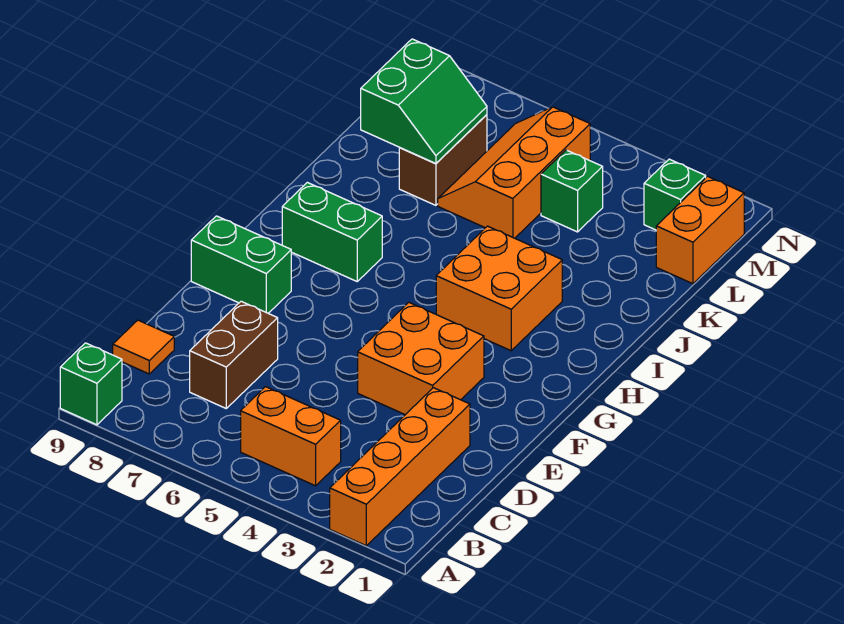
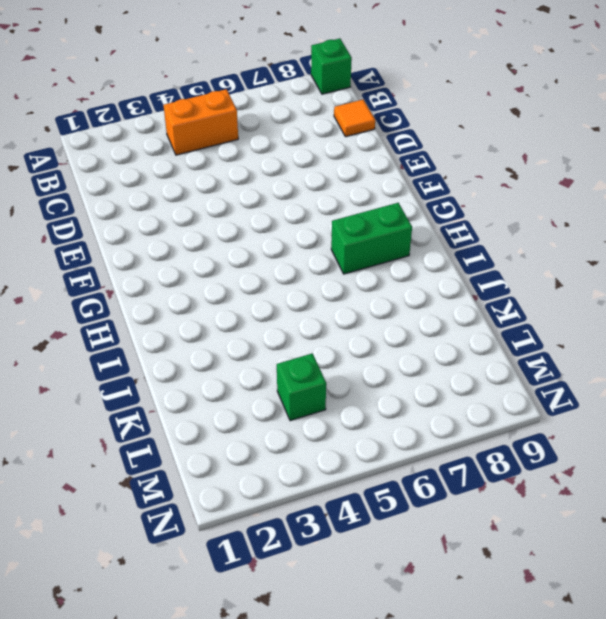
none -> orange brick A2:D2 level 1
none -> brown brick C7:D7 level 1
none -> orange brick E3:F4 level 1

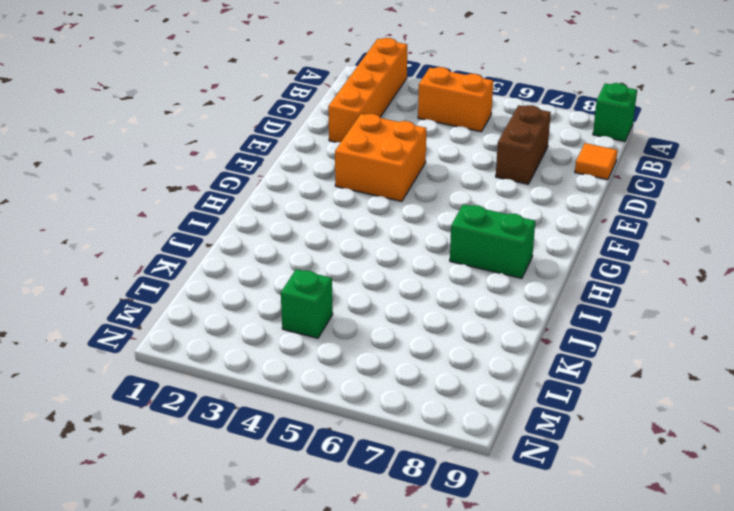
none -> green brick F8:F9 level 1
none -> orange brick H3:I4 level 1
none -> orange slope K5:M6 level 1 top 5

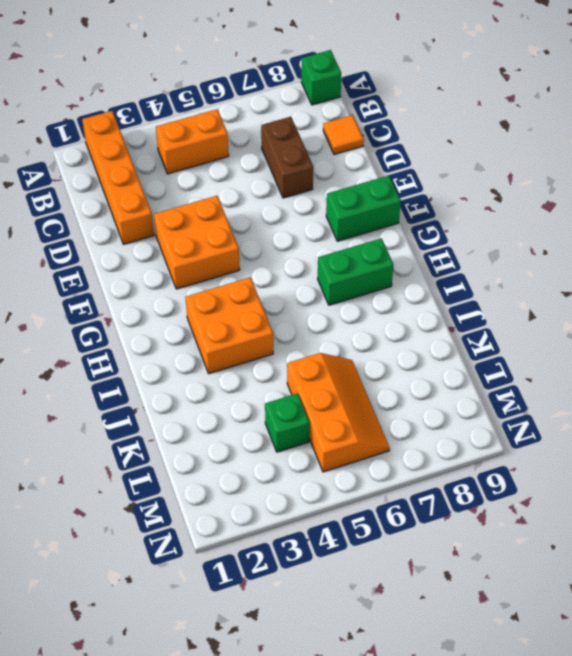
none -> brown brick K7:L7 level 1
none -> orange brick L1:M1 level 1
none -> green brick M2 level 1

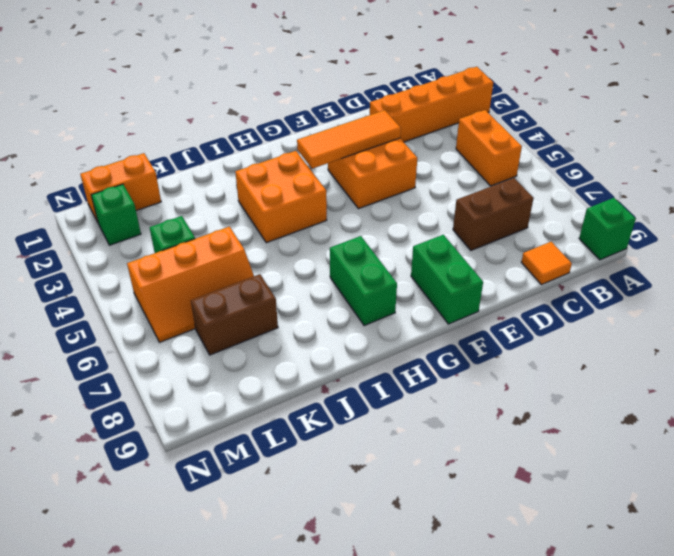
orange tile E3:G3 level 2 -> none
none -> green slope K7:L8 level 2 top 8

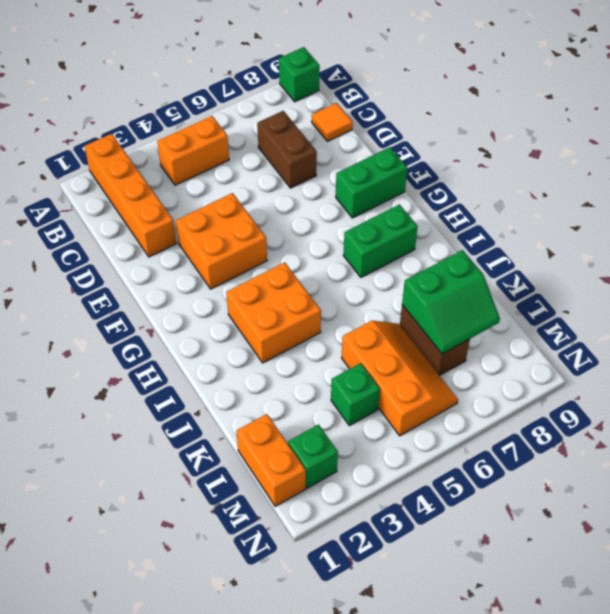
green slope K7:L8 level 2 top K -> green slope K7:L8 level 2 top 8

